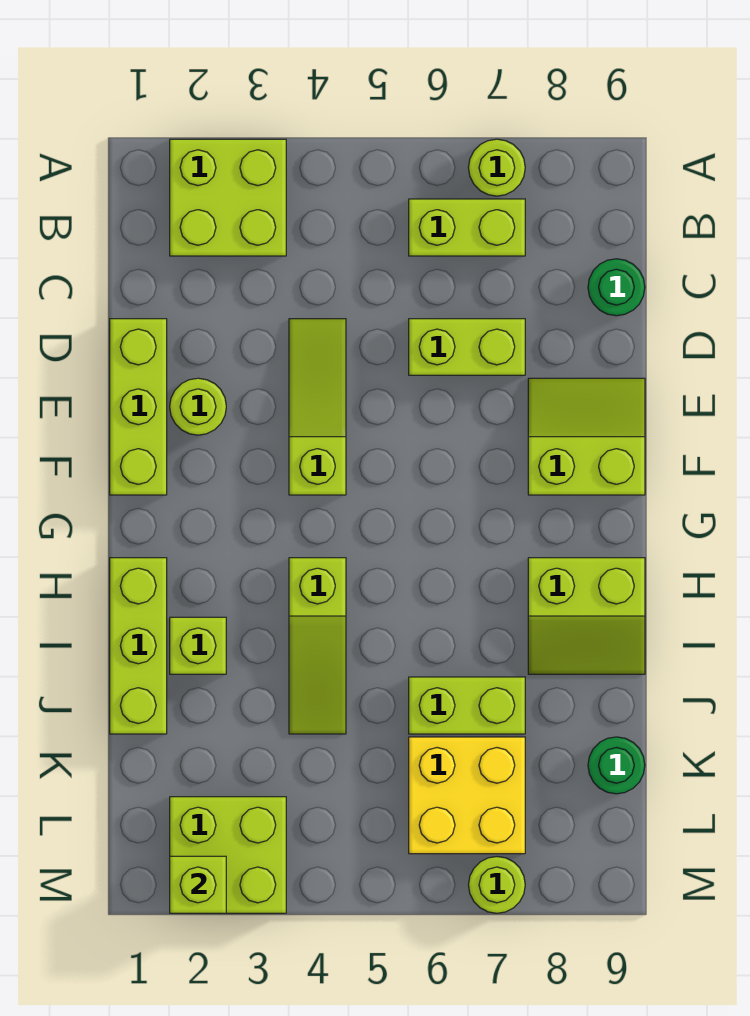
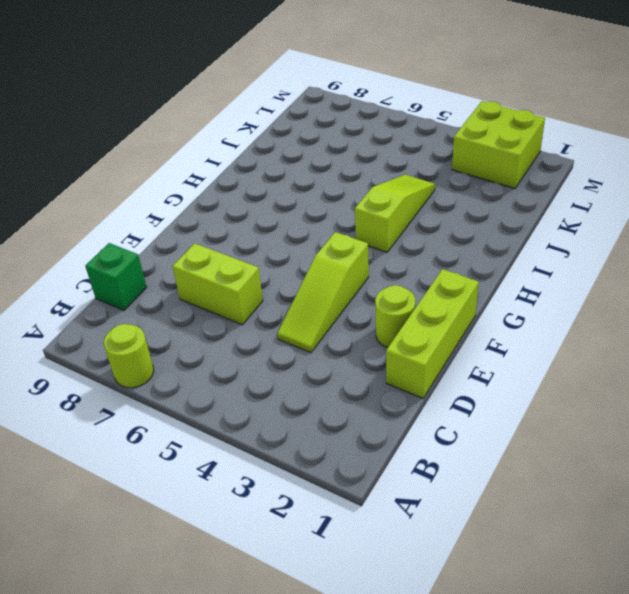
green brick C9 level 1 -> green round brick C9 level 1
none -> lime brick A2:B3 level 1
none -> lime brick B6:B7 level 1
none -> lime slope E8:F9 level 1 top F

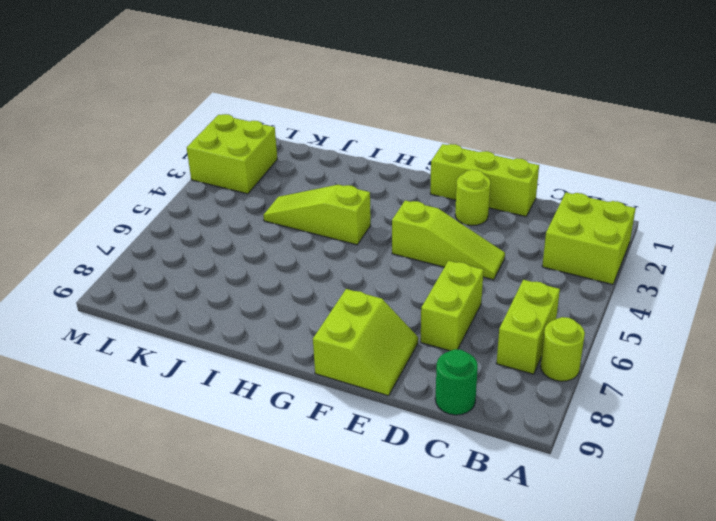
none -> lime brick H1:J1 level 1
none -> lime slope H8:I9 level 1 top H
none -> lime brick I2 level 1

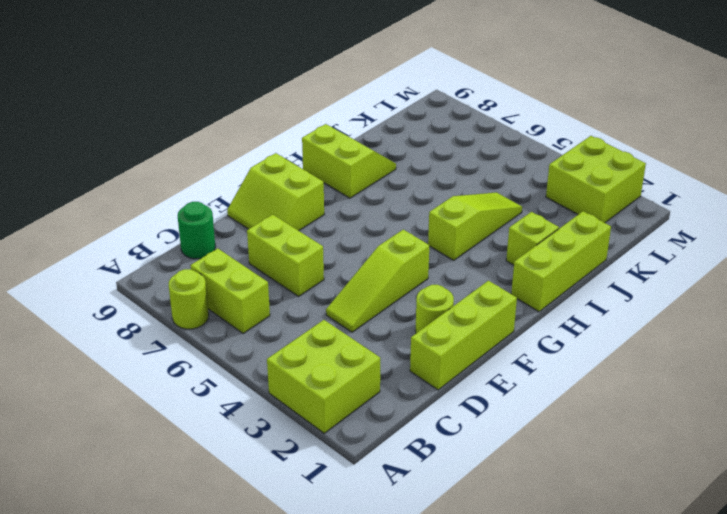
none -> lime brick J6:J7 level 1
none -> yellow brick K6:L7 level 1
none -> green round brick K9 level 1

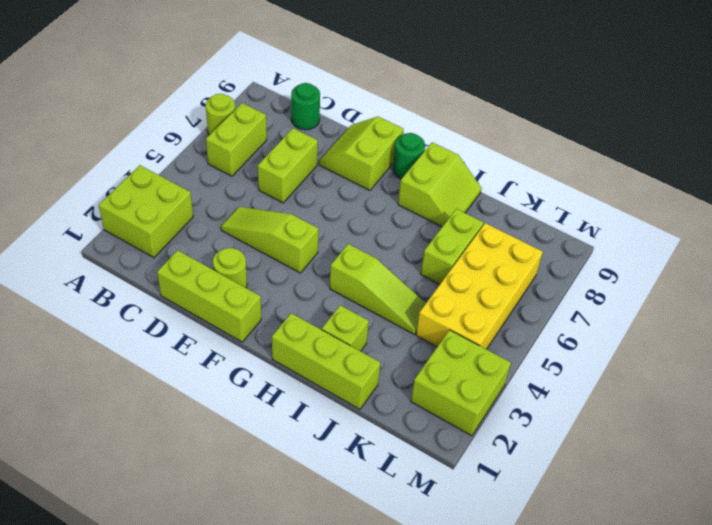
green round brick G9 level 1 -> green round brick K9 level 1
yellow brick K4:L7 level 1 -> yellow brick K6:L7 level 1
none -> lime round brick M7 level 1
none -> lime brick M2 level 2

